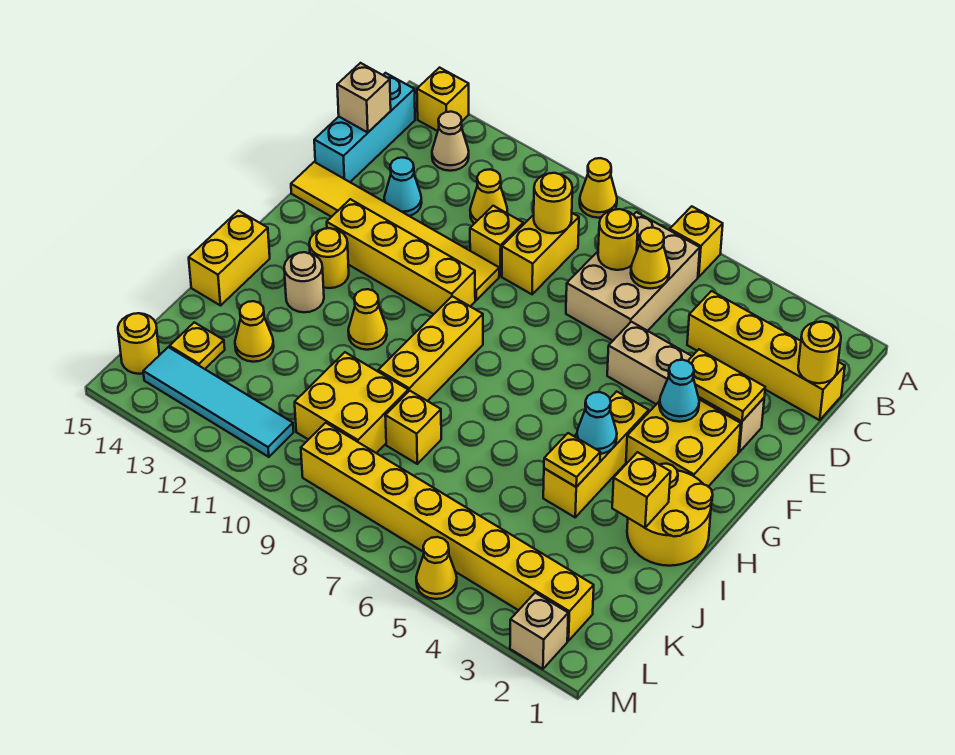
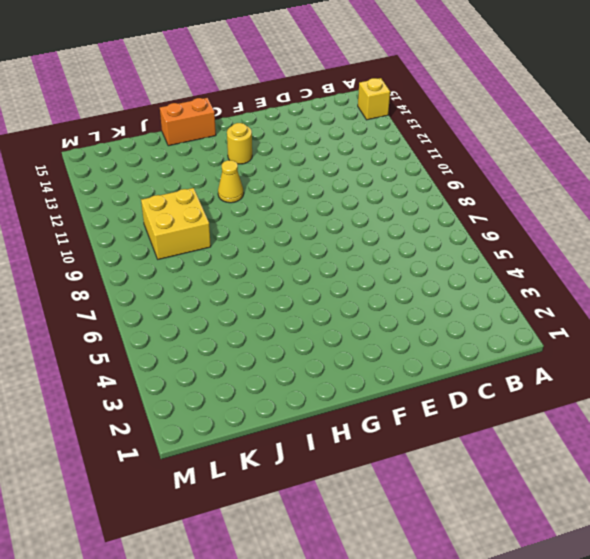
orange brick H15:I15 level 1 -> yellow brick H15:I15 level 1
none -> yellow brick A6 level 1
none -> yellow cone A9 level 1
none -> tan brick B6:D7 level 1
none -> tan cone B13 level 1

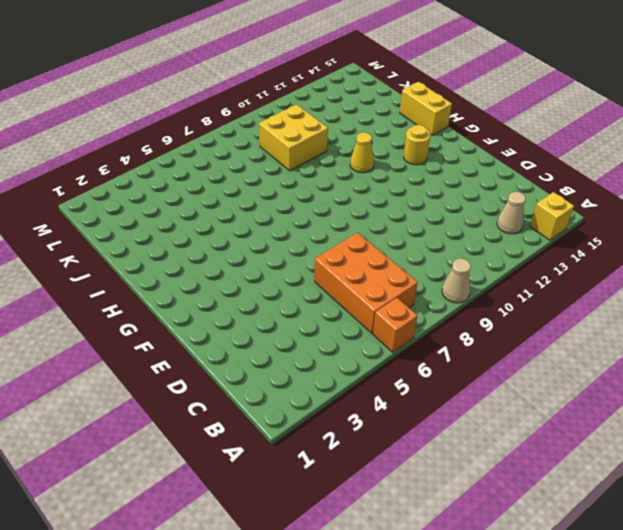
orange brick A6 level 1 -> yellow brick A6 level 1
tan cone A9 level 1 -> yellow cone A9 level 1
orange brick B6:D7 level 1 -> tan brick B6:D7 level 1
none -> cyan brick B15:D15 level 1
none -> yellow brick C1:C4 level 1
none -> yellow brick C9:D9 level 1
none -> yellow cone C11 level 1

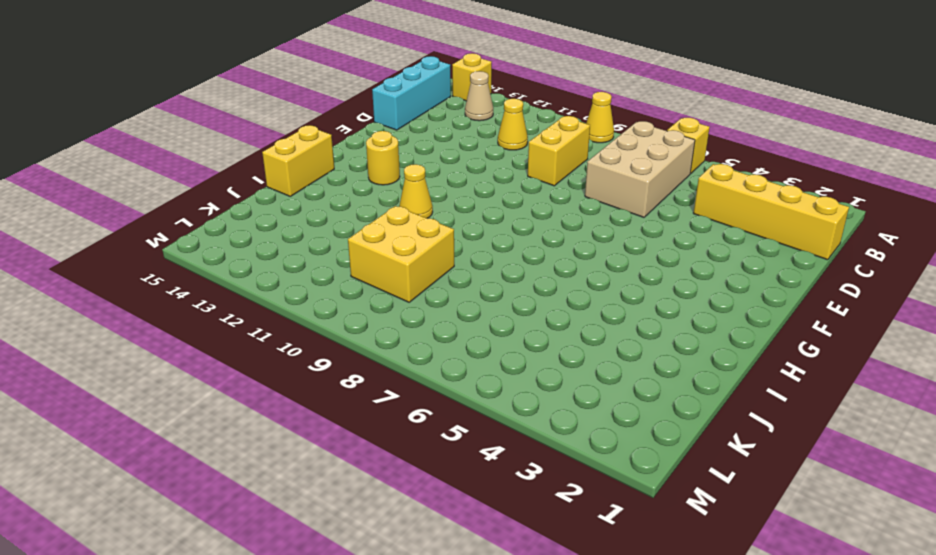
none -> yellow brick D10 level 1
none -> cyan cone D13 level 1
none -> tan brick E2:E5 level 1
none -> yellow tile E10:E15 level 1

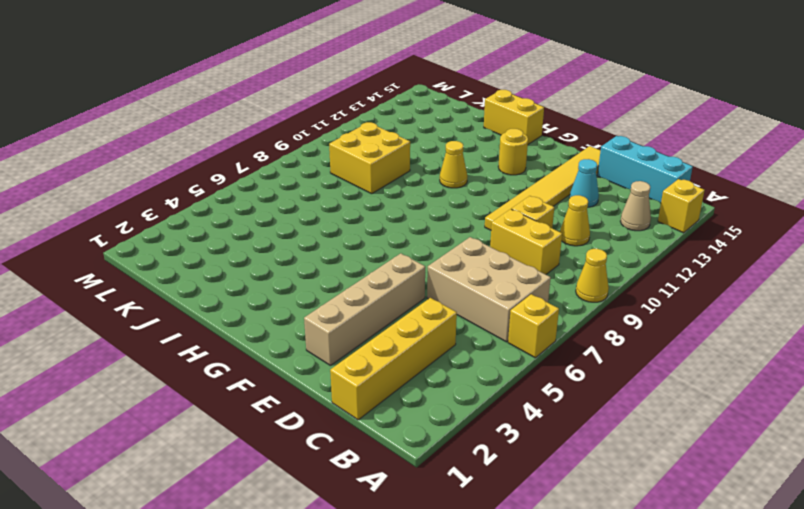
none -> yellow brick F2:G3 level 1
none -> yellow brick F10:F13 level 1
none -> yellow brick G4:I4 level 1
none -> yellow brick G9:I9 level 1

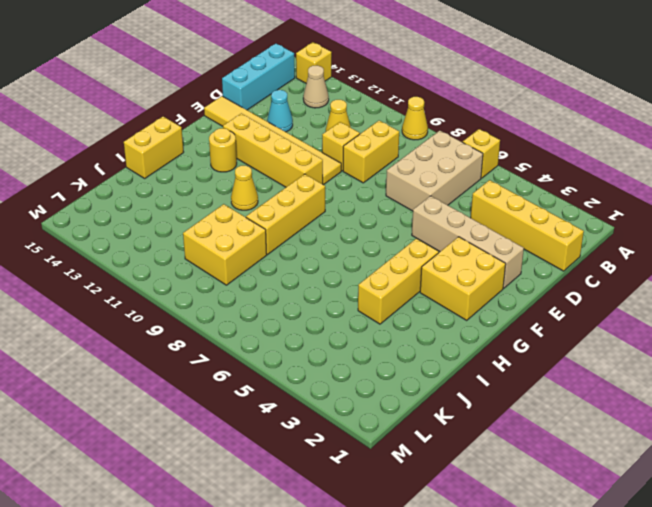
none -> yellow round brick H1:I2 level 1
none -> tan round brick H13 level 1
none -> yellow brick J8 level 1
none -> yellow cone J13 level 1

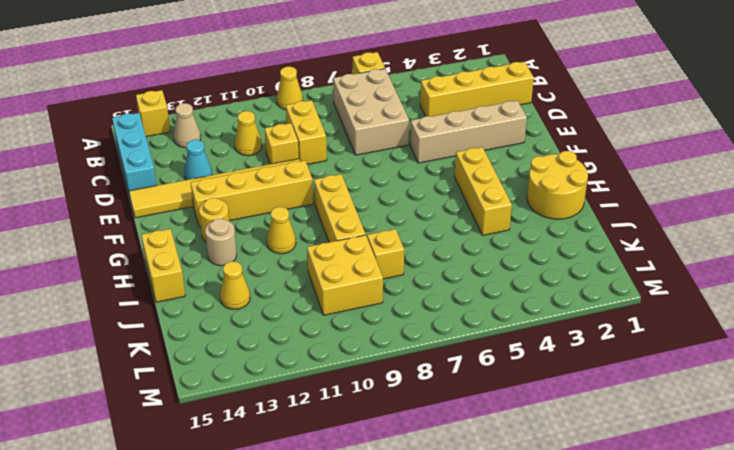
none -> yellow brick F2:G3 level 1
none -> yellow plate K14 level 1
none -> yellow brick L2:L9 level 1
none -> cyan tile L11:L14 level 1

